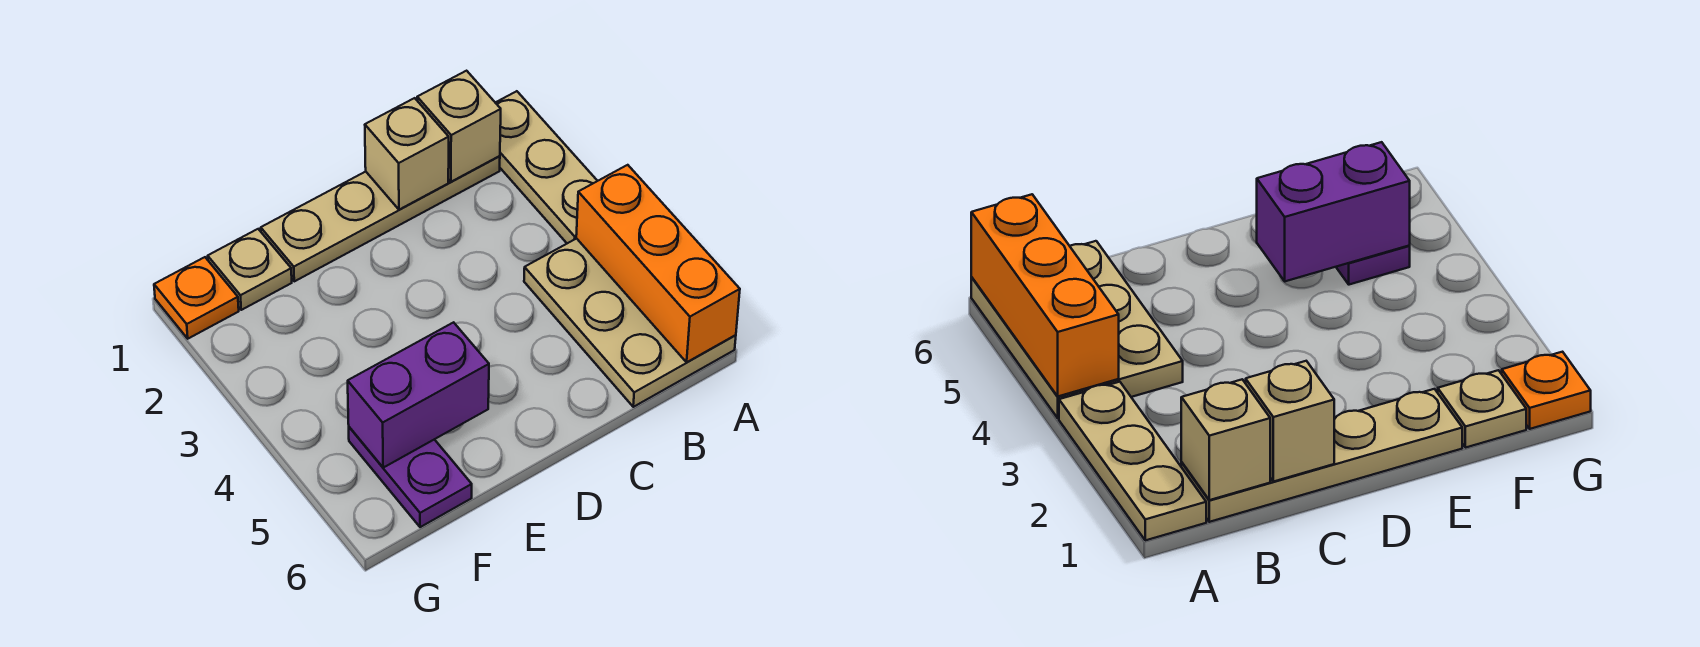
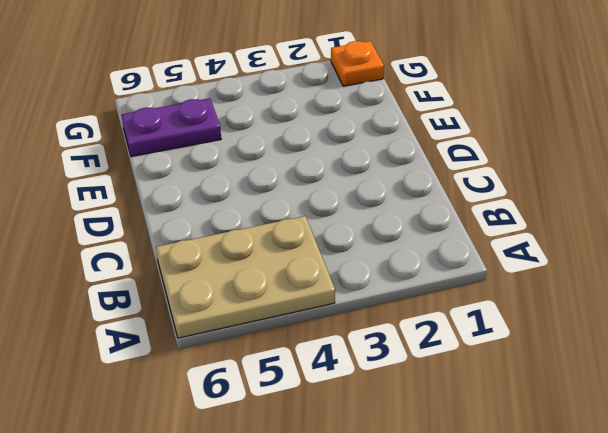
none -> tan plate A1:A3 level 1
none -> tan plate B1:E1 level 1

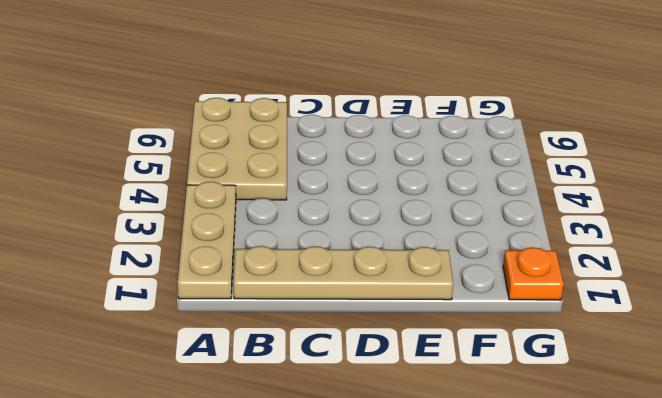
none -> tan plate F1 level 1
none -> purple plate F5:F6 level 1

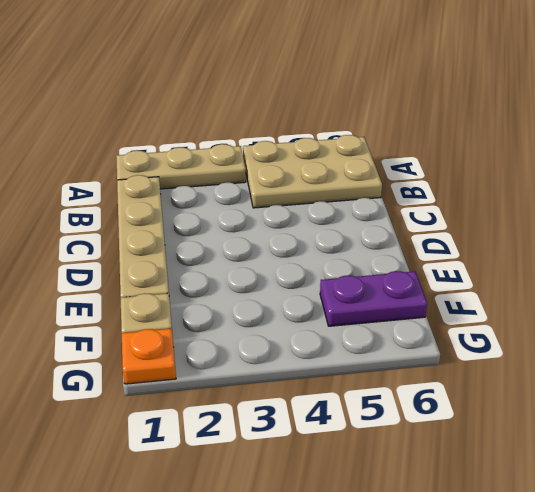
none -> orange brick A4:A6 level 2
none -> tan brick B1 level 2

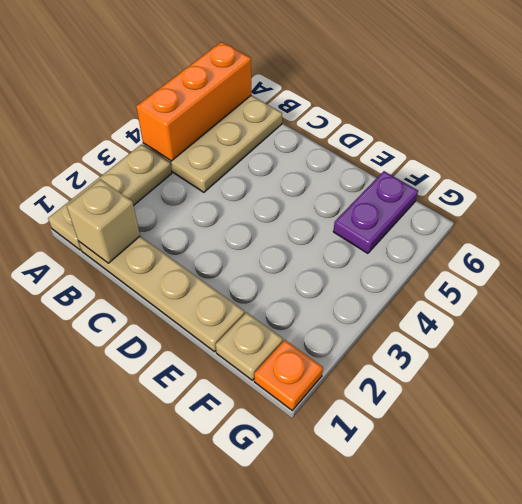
none -> tan brick C1 level 2
none -> purple brick E5:F5 level 2

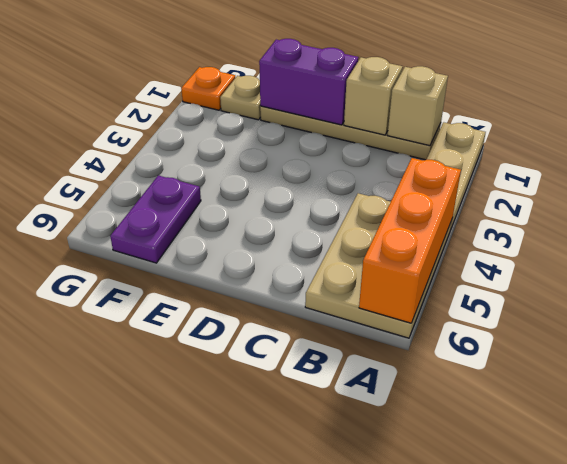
purple brick D1:E1 level 2 -> purple brick E5:F5 level 2

